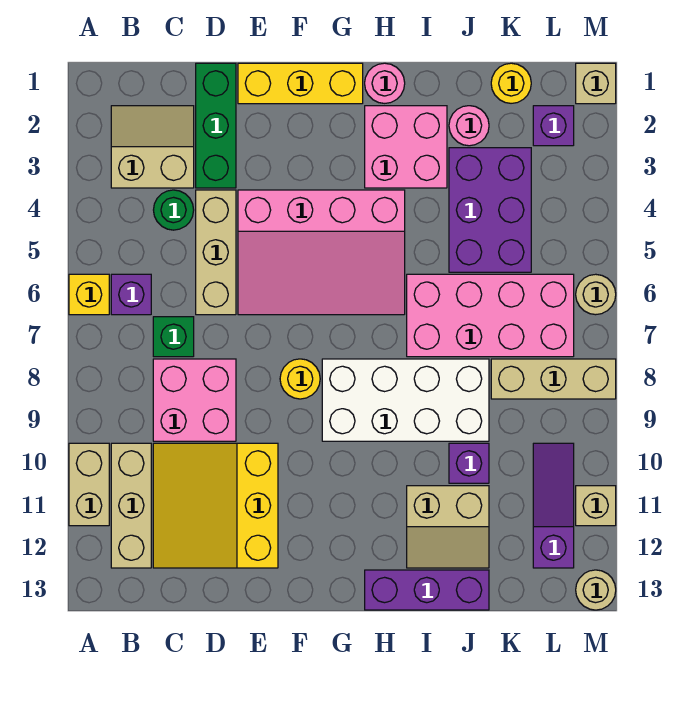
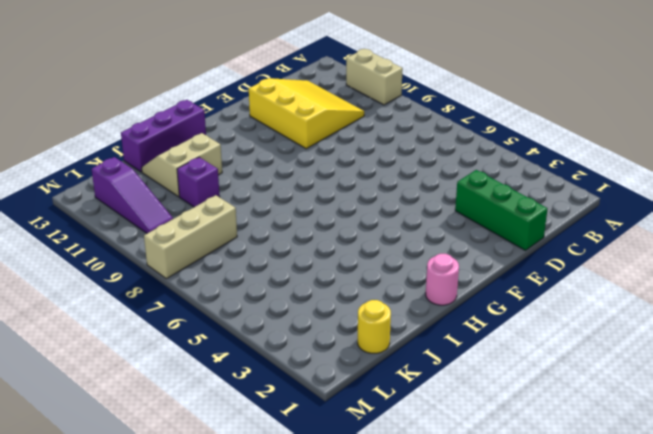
none -> yellow brick A6 level 1
none -> tan slope B2:C3 level 1 top 3
none -> purple brick B6 level 1
none -> tan brick B10:B12 level 1

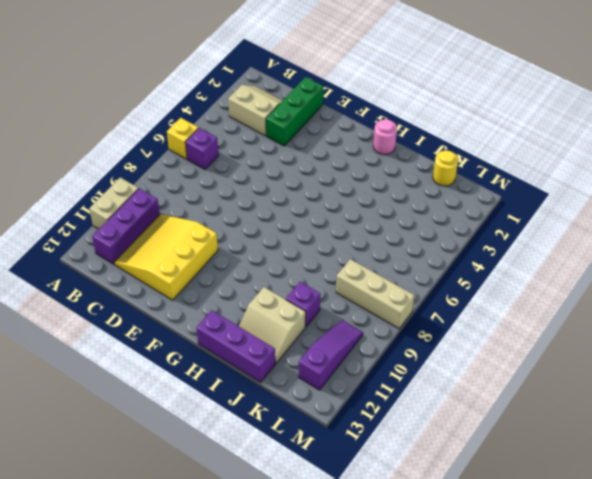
purple brick B10:B12 level 1 -> tan brick B10:B12 level 1
none -> green round brick C4 level 1
none -> green brick C7 level 1
none -> pink brick C8:D9 level 1
none -> tan brick D4:D6 level 1

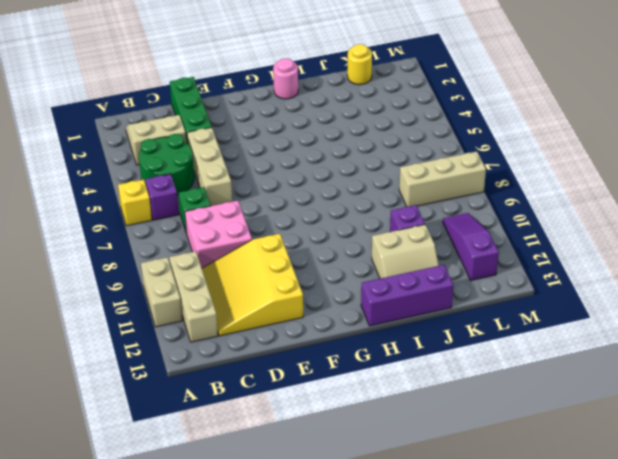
green round brick B4:C5 level 1 -> green round brick C4 level 1
none -> yellow brick E1:G1 level 1
none -> pink slope E4:H6 level 1 top 4
none -> yellow round brick F8 level 1
none -> white brick G8:J9 level 1

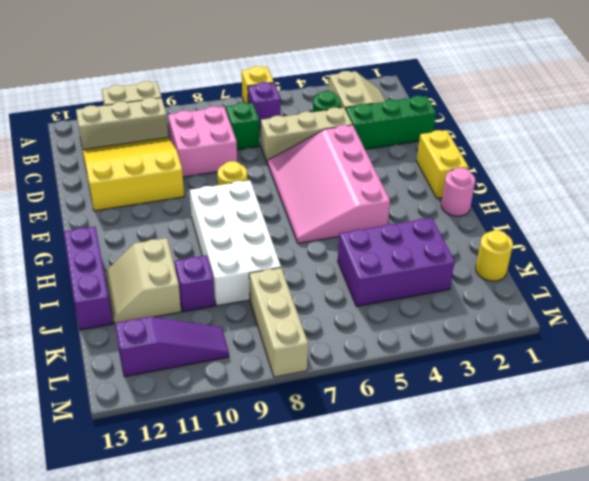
yellow brick F1:G1 level 1 -> yellow brick E1:G1 level 1
none -> pink brick H2:I3 level 1
none -> pink brick I6:L7 level 1
none -> pink round brick J2 level 1
none -> purple brick L2 level 1

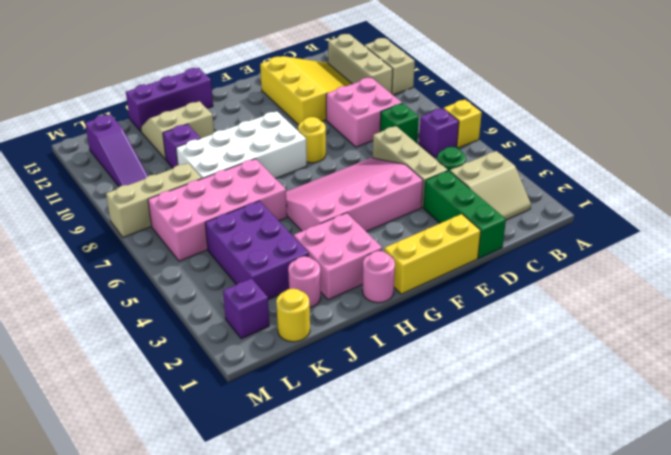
none -> tan brick M1 level 1
none -> tan round brick M6 level 1
none -> tan brick M11 level 1
none -> tan round brick M13 level 1

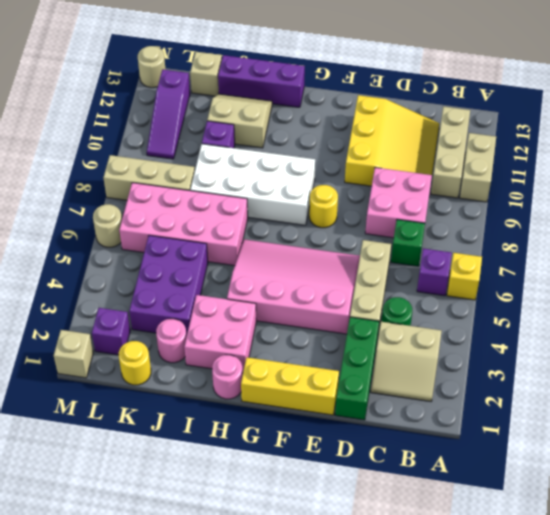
tan brick K13 level 1 -> tan brick M11 level 1

